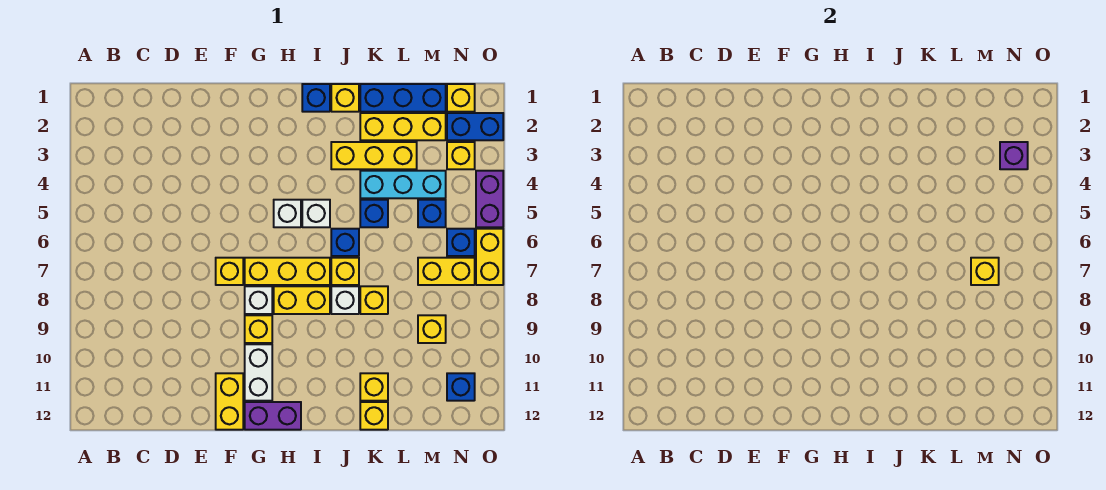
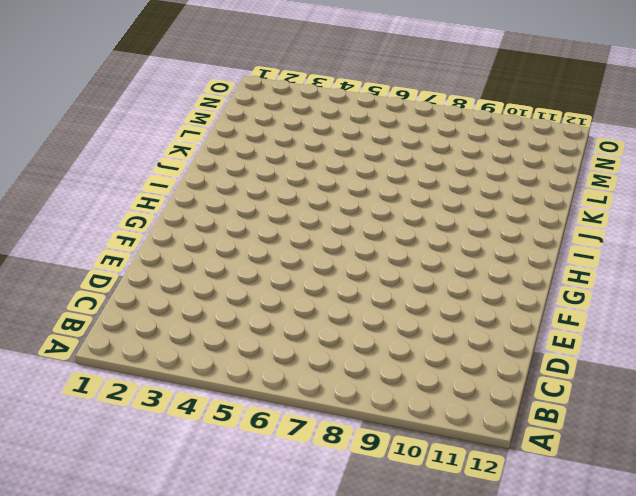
none -> yellow brick F7 level 1
none -> yellow brick F11:F12 level 1
none -> yellow brick G7:I7 level 1
none -> white brick G8 level 1

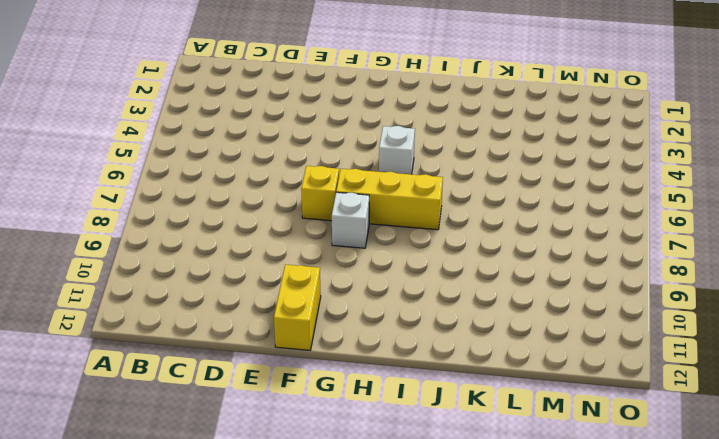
none -> yellow brick G9 level 1
none -> white brick G10:G11 level 1
none -> purple brick G12:H12 level 1
none -> yellow brick H8:I8 level 1

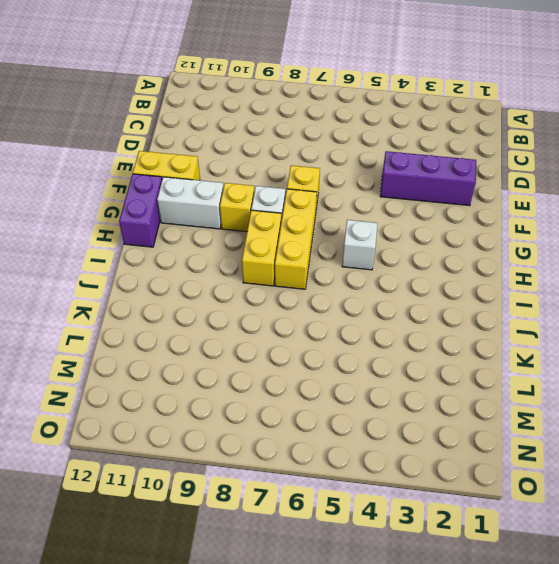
purple brick E2:E4 level 1 -> none
none -> blue brick I1 level 1
none -> white brick I5 level 1
none -> yellow brick J1 level 1
none -> yellow brick J3:L3 level 1

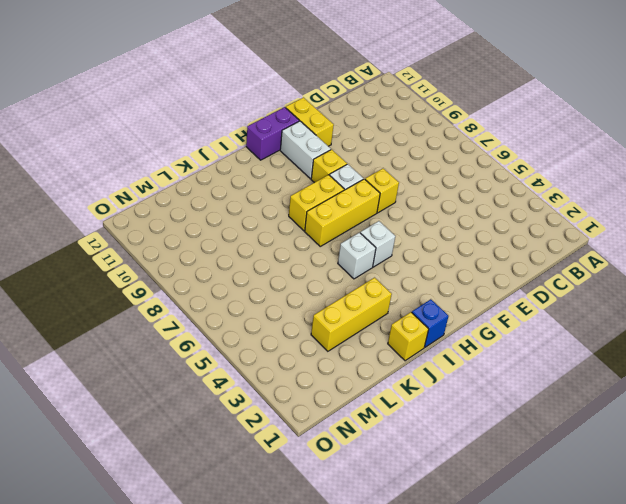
none -> blue brick J6 level 1
none -> yellow brick J7 level 1
none -> white brick J8 level 1
none -> blue brick K1:M1 level 1

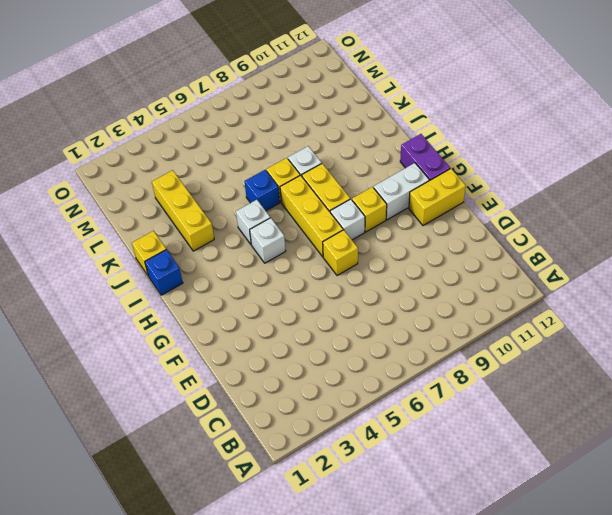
none -> blue brick K1:M1 level 1
none -> yellow brick K2:M2 level 1
none -> cyan brick K4:M4 level 1
none -> blue brick K5 level 1

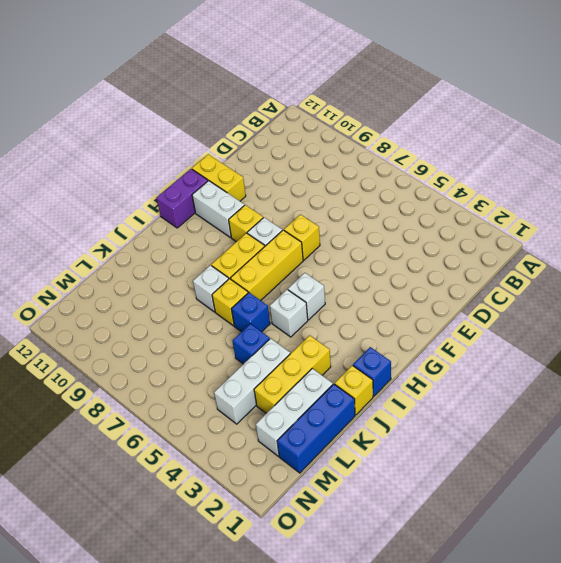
white brick K2:M2 level 1 -> yellow brick K2:M2 level 1
white brick K4:M4 level 1 -> cyan brick K4:M4 level 1
none -> yellow brick K8 level 1
none -> yellow brick K11 level 1
none -> yellow brick K12 level 1
none -> blue brick M5 level 1

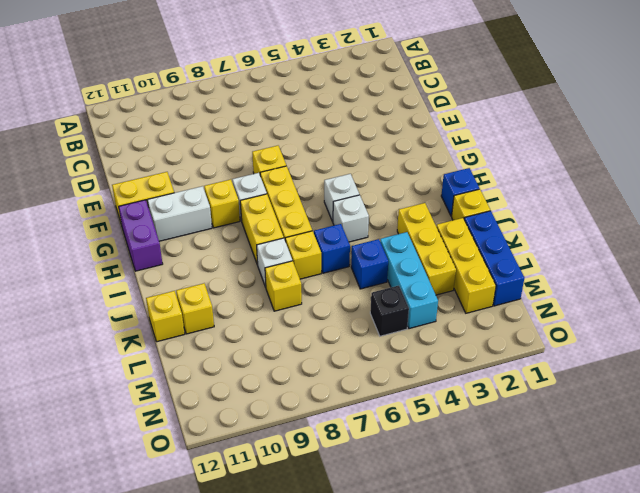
black brick M5 level 1 -> blue brick M5 level 1
none -> yellow brick M7:N7 level 1
none -> yellow brick M9 level 1
none -> yellow brick N1 level 1
none -> blue brick N2:O2 level 1

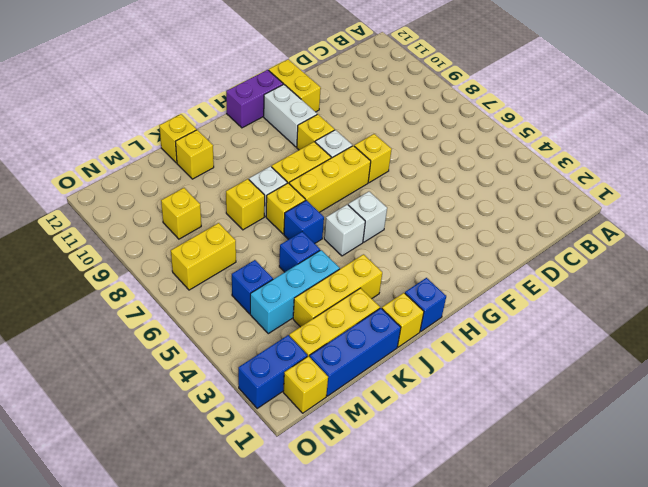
none -> yellow brick N3 level 1
none -> blue brick N6 level 1
none -> blue brick N11 level 1
none -> purple brick O4:O5 level 1

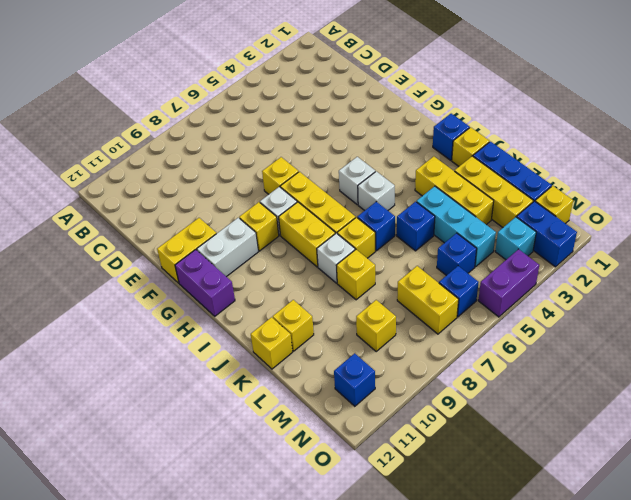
cyan brick N3 level 1 -> yellow brick N3 level 1
none -> yellow brick O6:O7 level 1
none -> yellow brick M7 level 2
none -> purple brick N3 level 2

